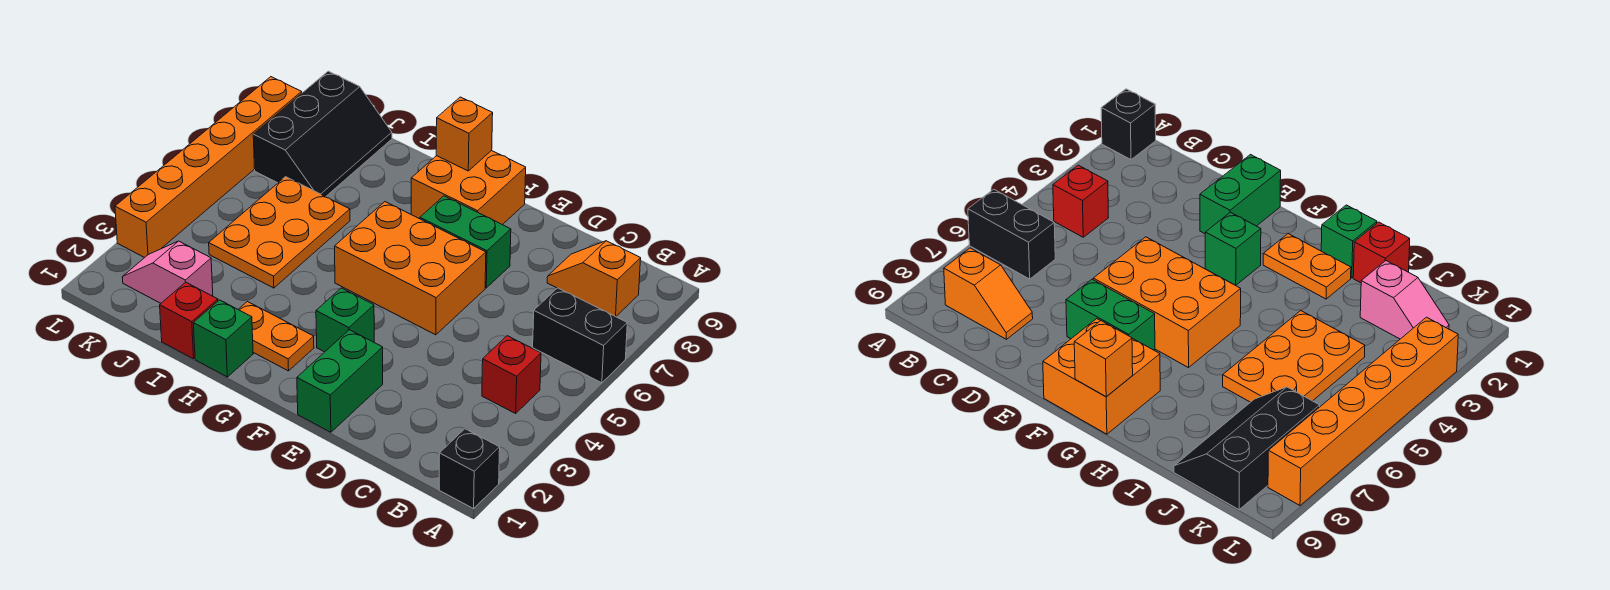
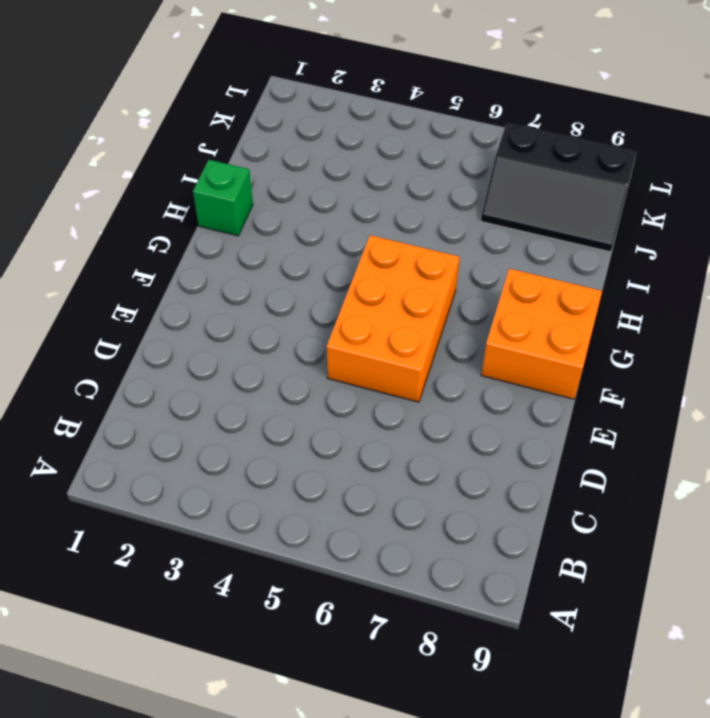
none -> black brick A1 level 1
none -> black brick A6:B6 level 1
none -> red brick B4 level 1

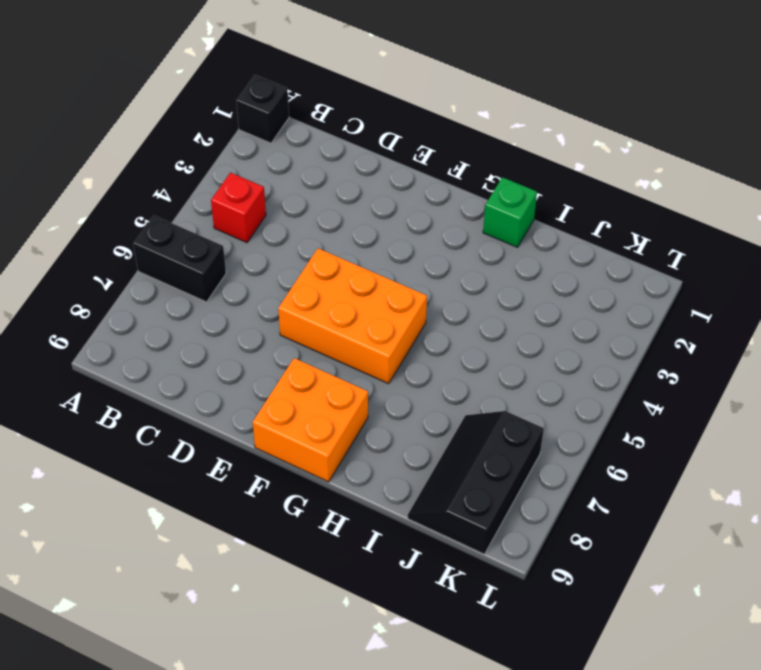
none -> orange slope B8:C8 level 1 top B
none -> green brick E1:E2 level 1
none -> green brick E7:F7 level 1

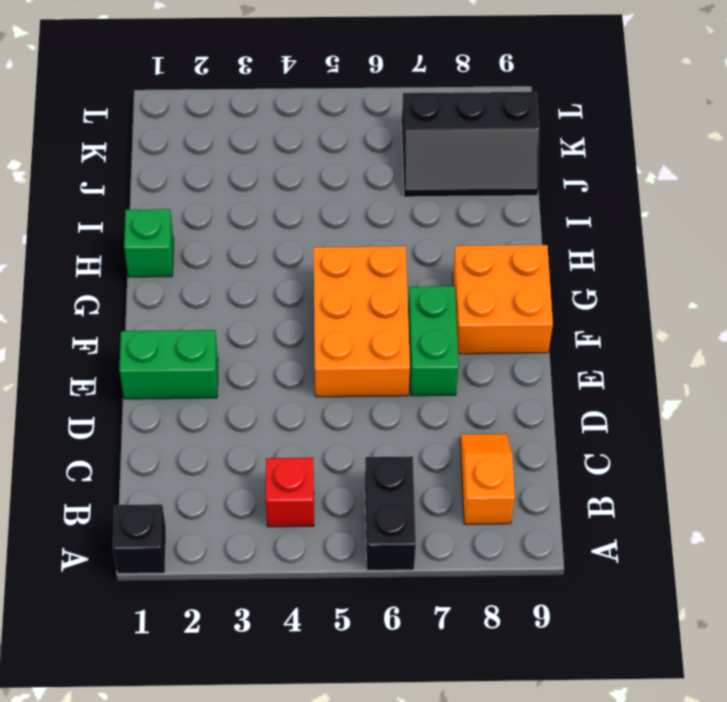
none -> green brick F3 level 1
none -> orange plate G2:H2 level 1
none -> red brick I1 level 1

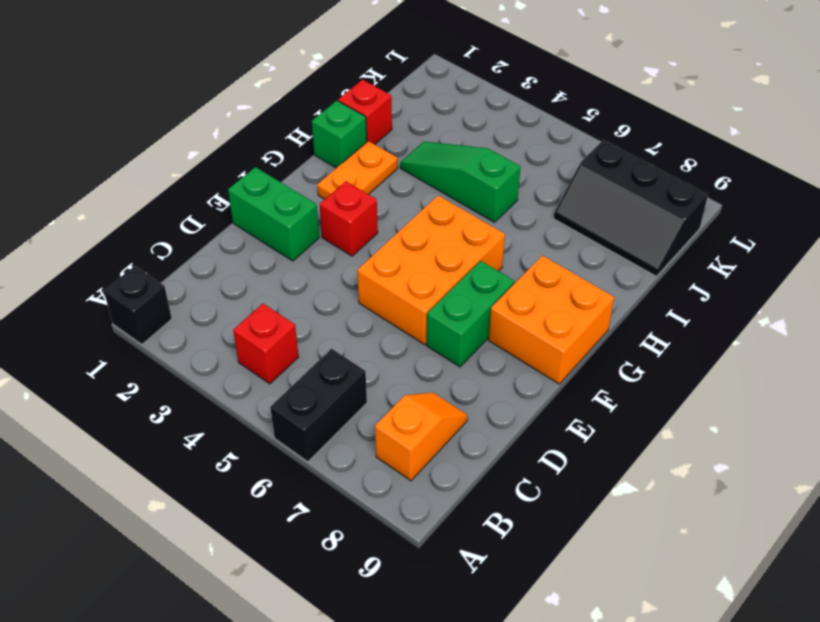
red brick F3 level 1 -> green brick F3 level 1
green slope I3:I5 level 1 top 5 -> orange plate I4:J6 level 1
none -> pink slope J2:K2 level 1 top J
none -> orange brick L3:L8 level 1
none -> orange brick G9 level 2

